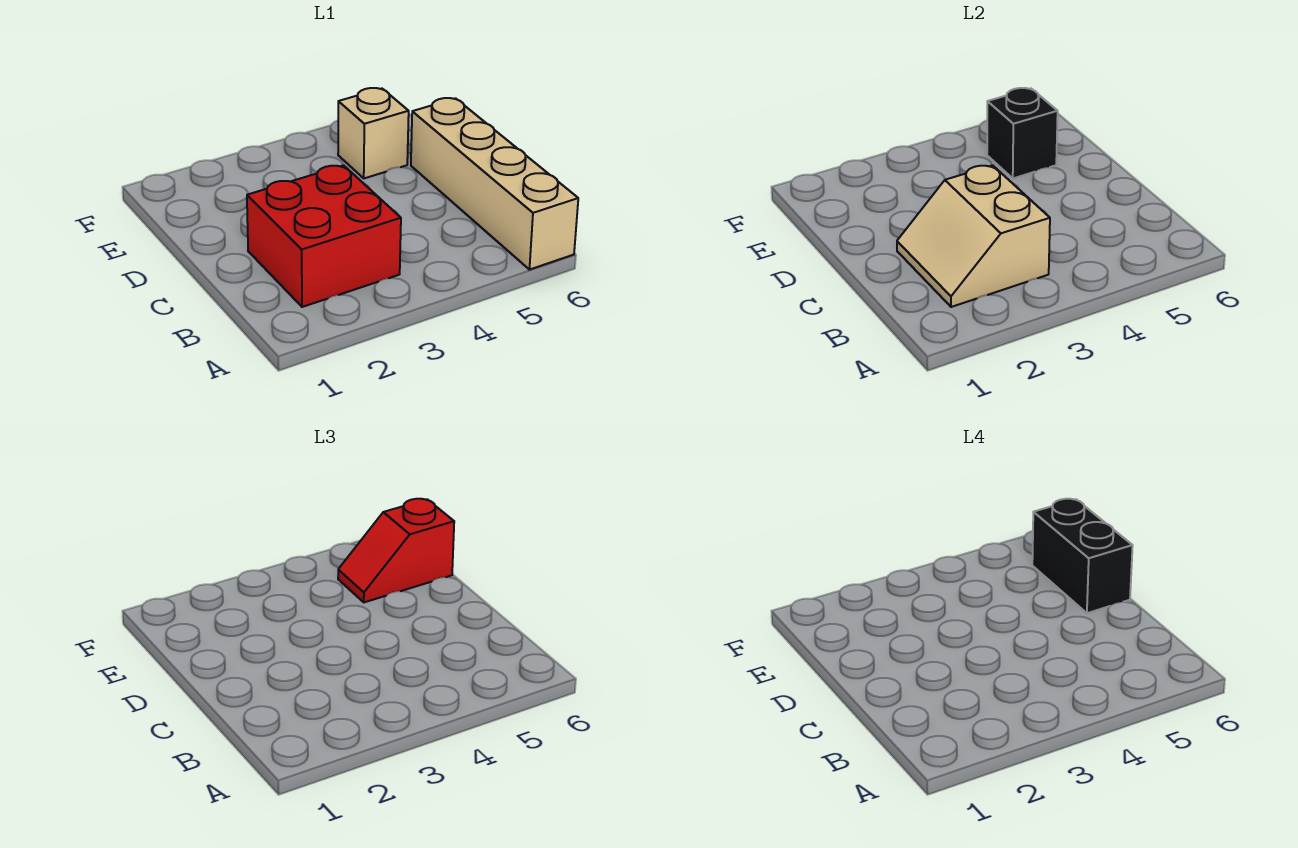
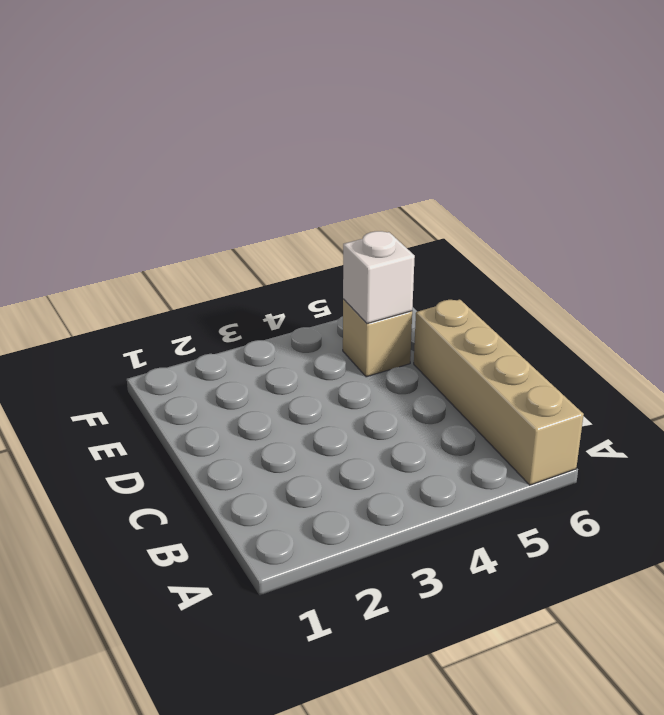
white brick E5 level 2 -> black brick E5 level 2
none -> red brick B2:C3 level 1
none -> tan slope B2:C3 level 2 top 3

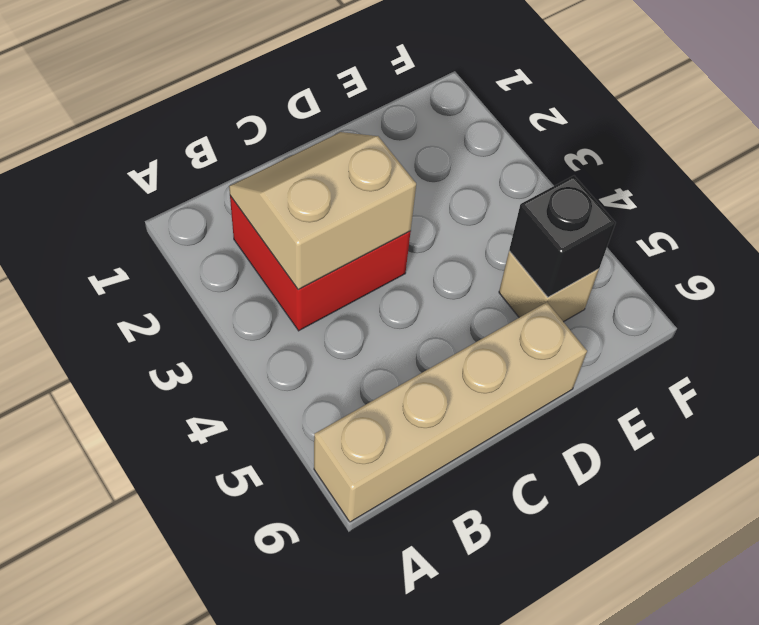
none -> red slope E5:E6 level 3 top 6
none -> black brick D6:E6 level 4

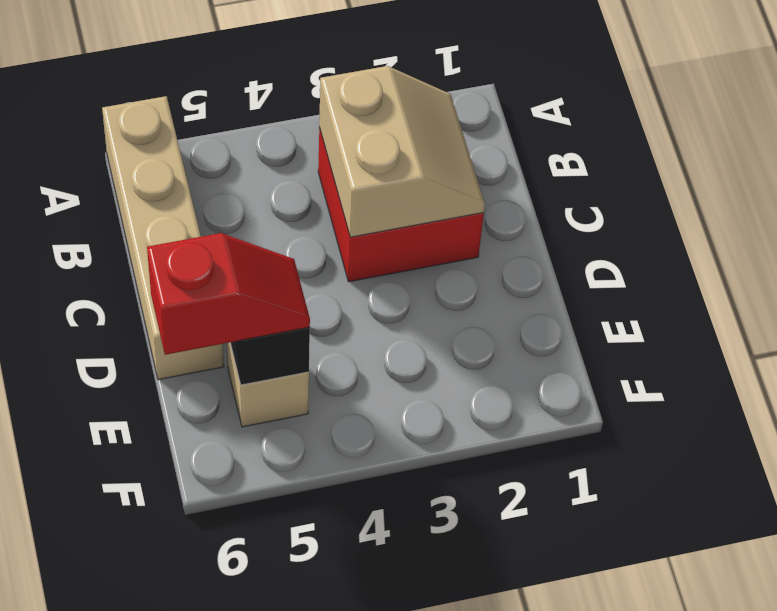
none -> black brick D6:E6 level 4

